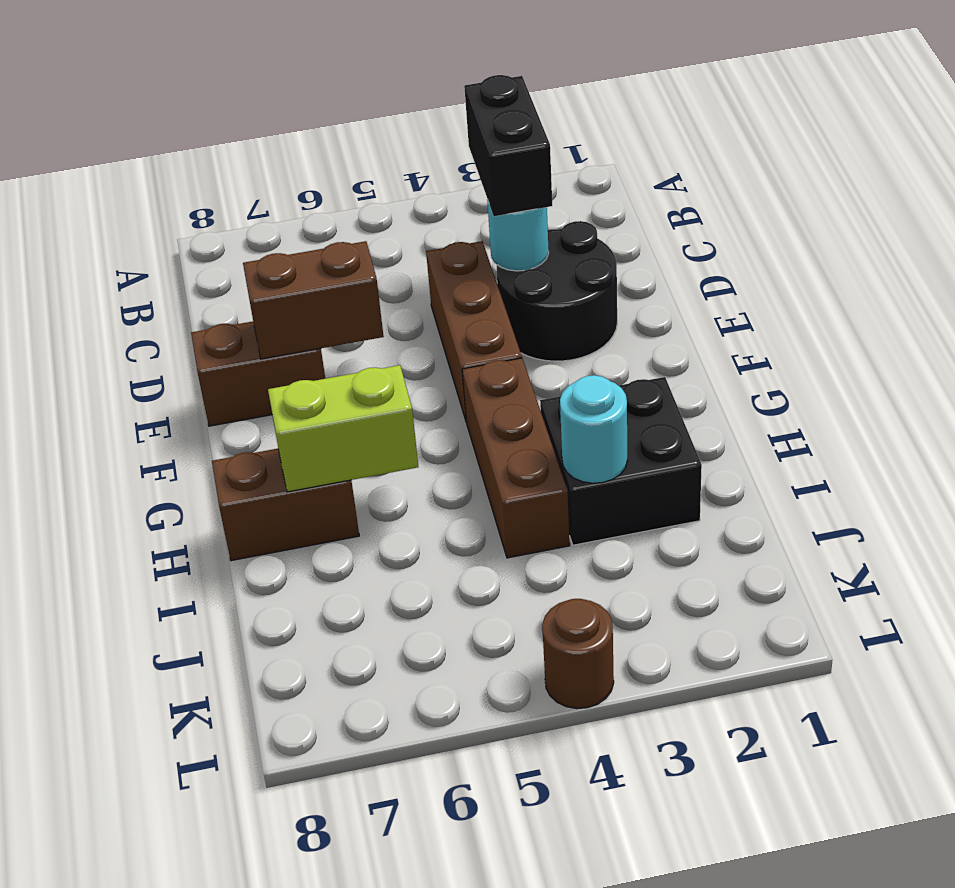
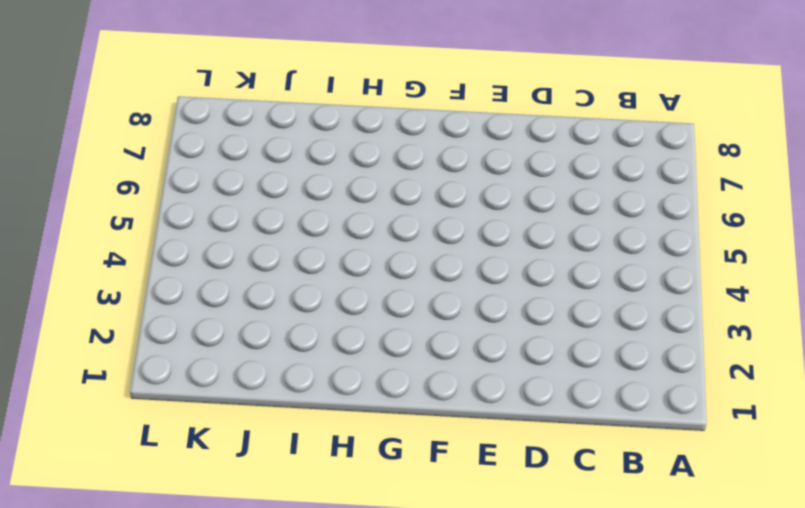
none -> black round brick D2:E3 level 1
none -> brown brick D4:F4 level 1
none -> brown brick E7:E8 level 1

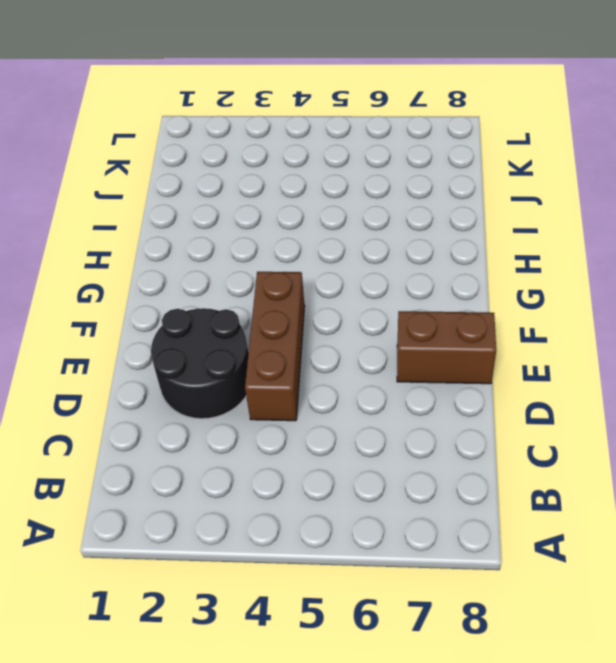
none -> brown brick G4:I4 level 1
none -> black brick H2:I3 level 1
none -> brown brick H7:H8 level 1

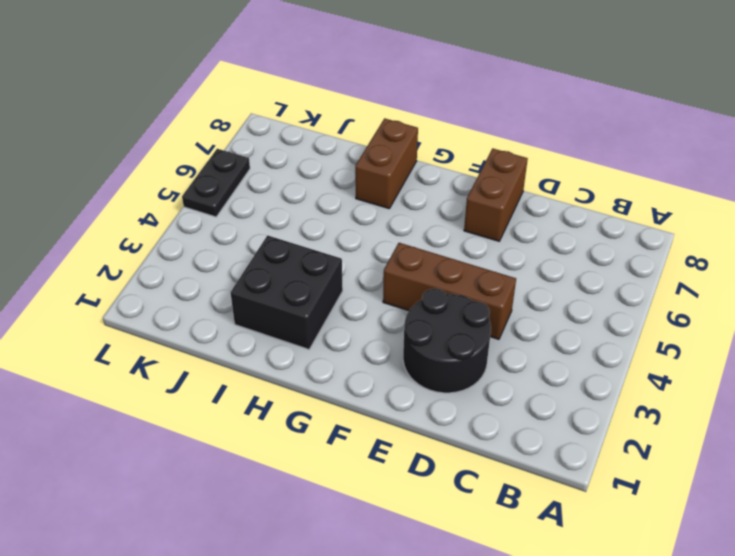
black plate L5:L6 level 1 -> none
none -> brown brick G4:I4 level 1
none -> brown round brick L4 level 1
none -> cyan round brick D3 level 2

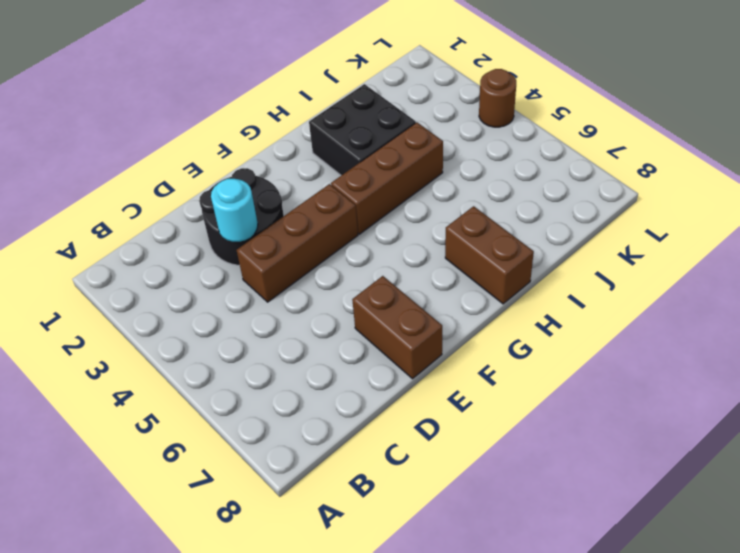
none -> brown brick E6:E7 level 2
none -> lime brick H6:H7 level 2
none -> cyan round brick I3 level 2

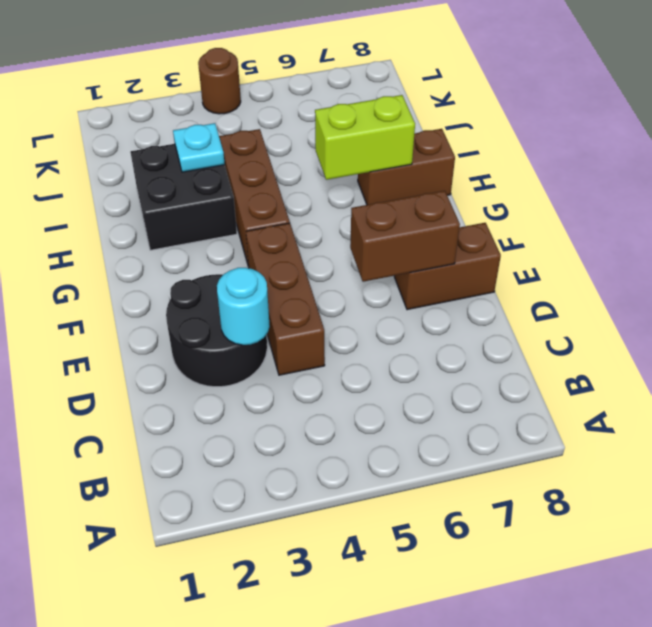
cyan plate I3 level 2 -> cyan round brick I3 level 2
none -> black brick C3:D3 level 3

